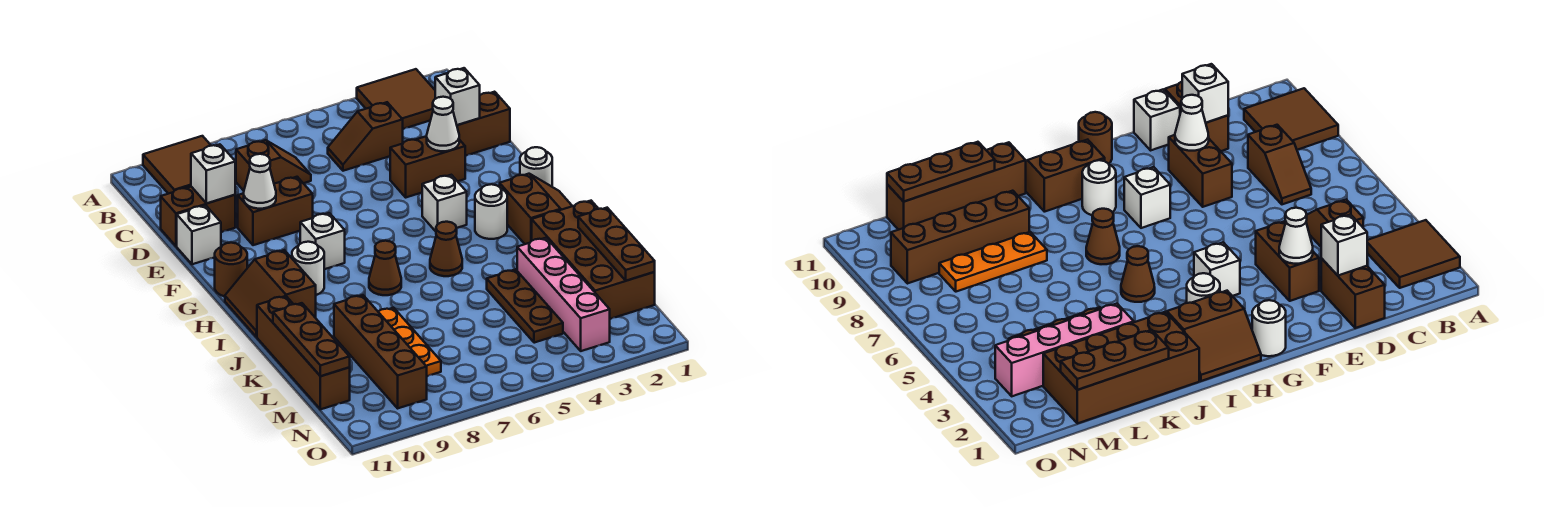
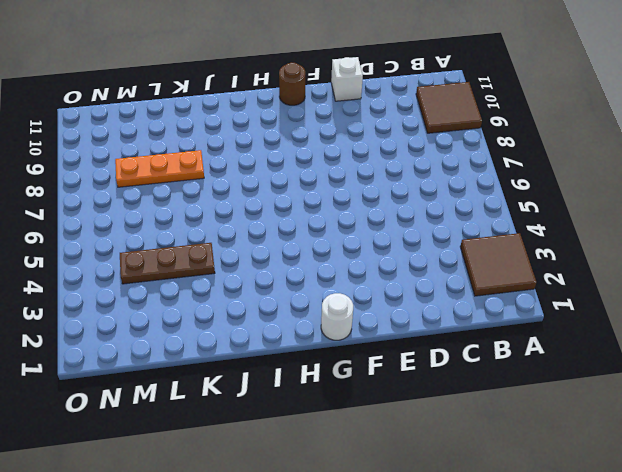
none -> brown slope C4:C5 level 1 top 4
none -> brown slope C7:C8 level 1 top 8
none -> brown brick D1:D2 level 1
none -> brown brick D10:D11 level 1

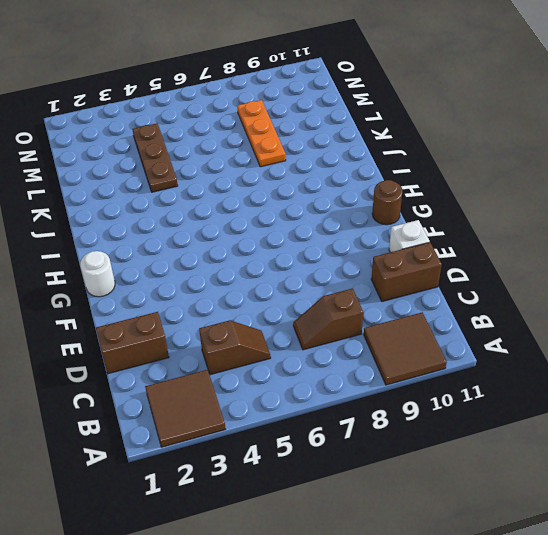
none -> brown brick E3:E4 level 1
none -> brown brick E8:E9 level 1
none -> white brick G4 level 1
none -> white brick G8 level 1

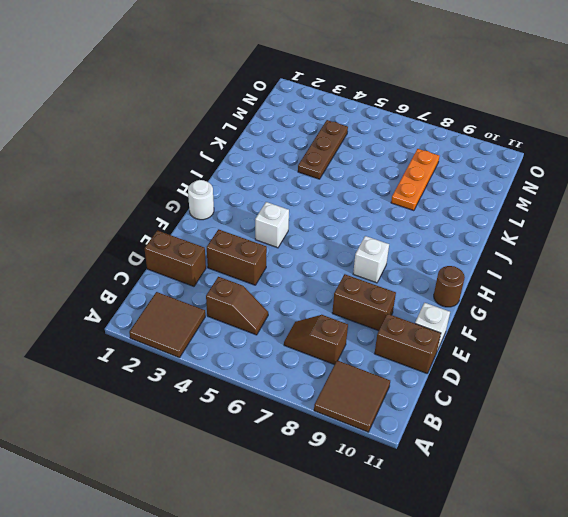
none -> brown slope H1:I2 level 1 top 2
none -> white round brick H3 level 1
none -> white round brick H9 level 1
none -> brown slope H10:I11 level 1 top 10

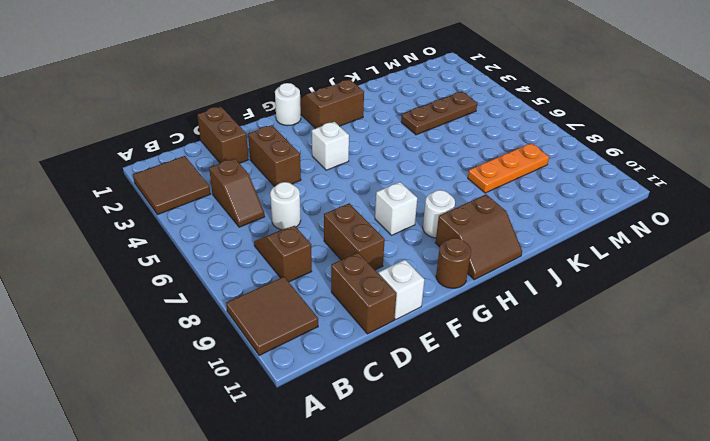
white round brick D6 level 1 -> white round brick H3 level 1
none -> brown cone I5 level 1
none -> brown cone I7 level 1
none -> brown brick J1:M2 level 1
none -> brown brick J11:M11 level 1

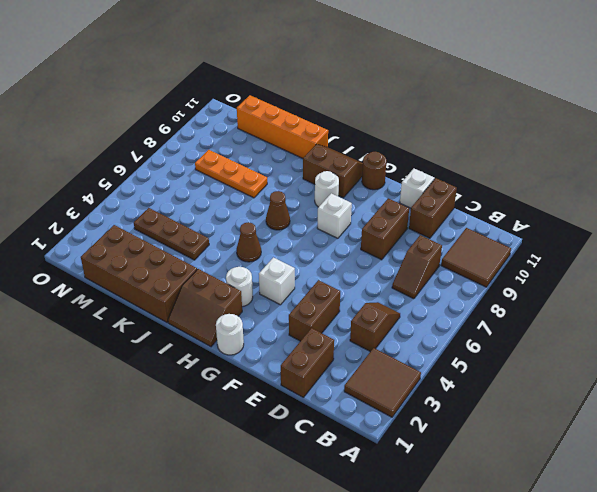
orange brick J11:M11 level 1 -> brown brick J11:M11 level 1
none -> pink brick K3:N3 level 1
none -> brown brick K9:N9 level 1
none -> white brick D2 level 2
none -> white brick D10 level 2

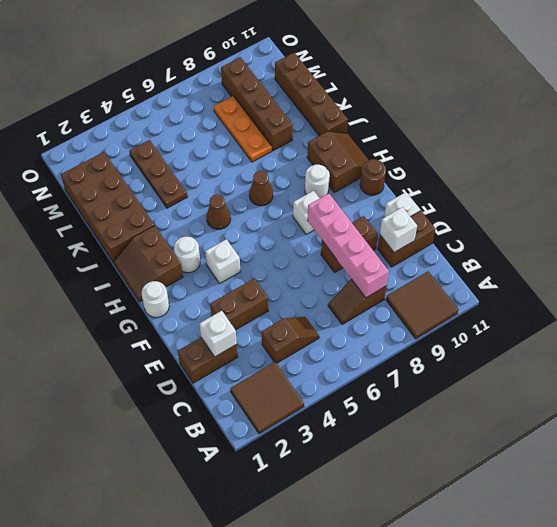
pink brick C8:F8 level 2 -> pink brick K3:N3 level 1
none -> white cone E3 level 2
none -> white cone E9 level 2
none -> brown plate K1:M1 level 2
none -> brown plate K11:M11 level 2

